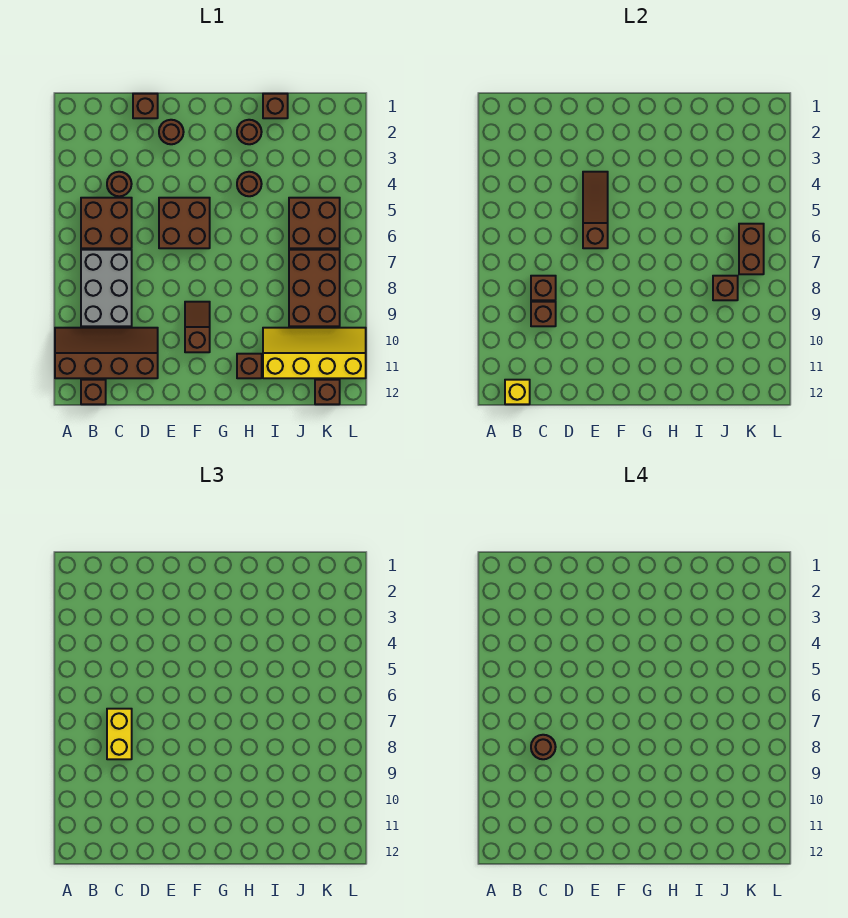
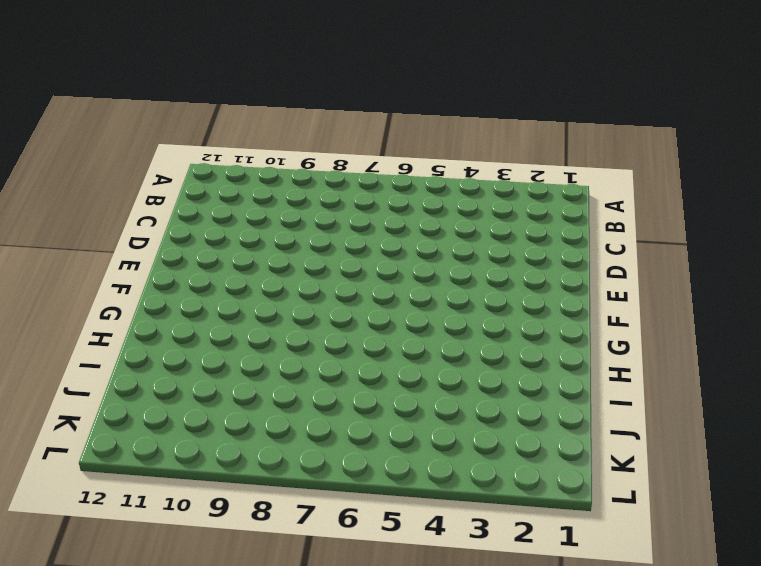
none -> brown slope A10:D11 level 1 top 11
none -> brown brick B5:C6 level 1
none -> grey brick B7:C9 level 1

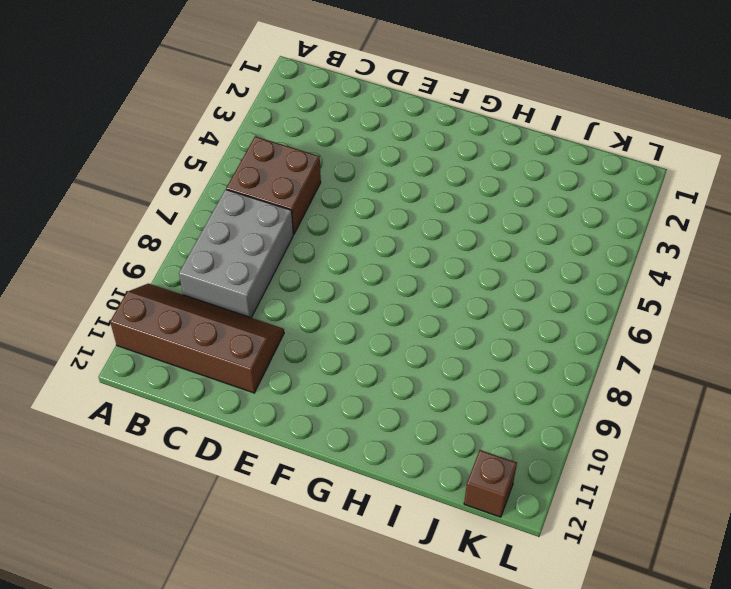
none -> brown brick B12 level 1
none -> brown round brick C4 level 1
none -> brown brick D1 level 1

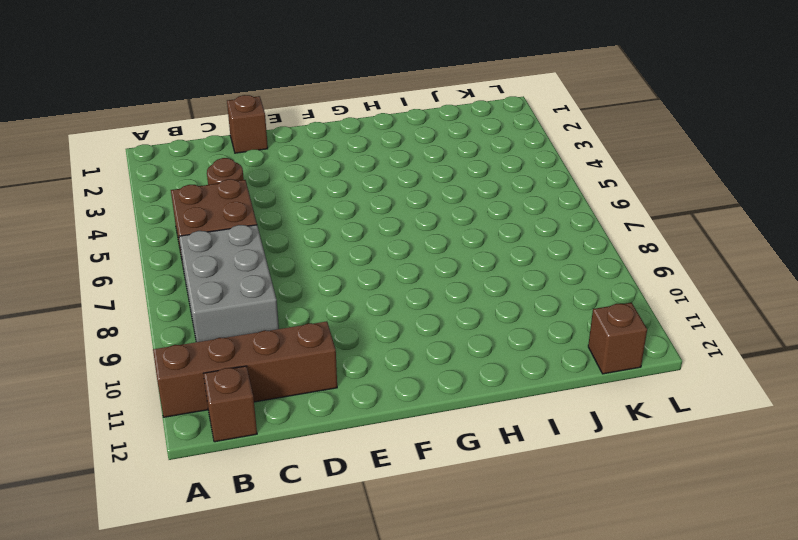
none -> brown round brick E2 level 1
none -> brown brick E5:F6 level 1
none -> brown slope F9:F10 level 1 top 10

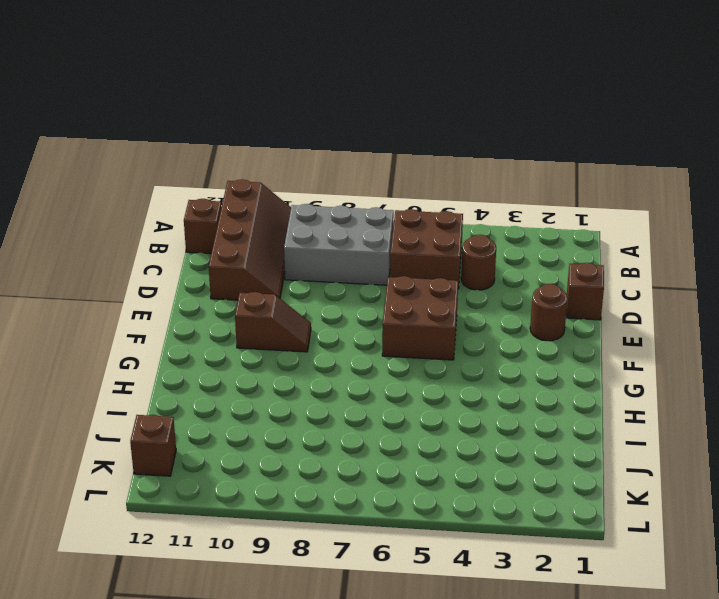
none -> brown round brick H2 level 1
none -> brown round brick H4 level 1
none -> brown brick H11 level 1

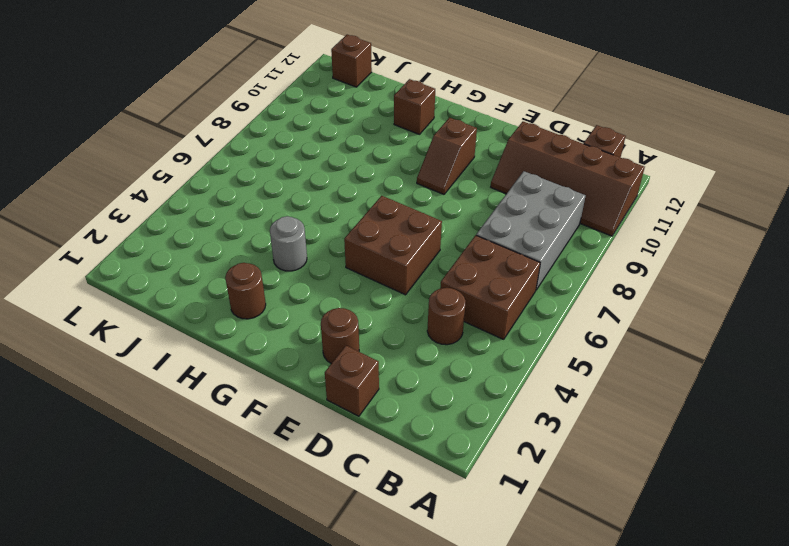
grey round brick H4 level 1 -> brown round brick H4 level 1
none -> brown brick I1 level 1
none -> yellow slope I10:L11 level 1 top 11
none -> brown brick J5:K6 level 1

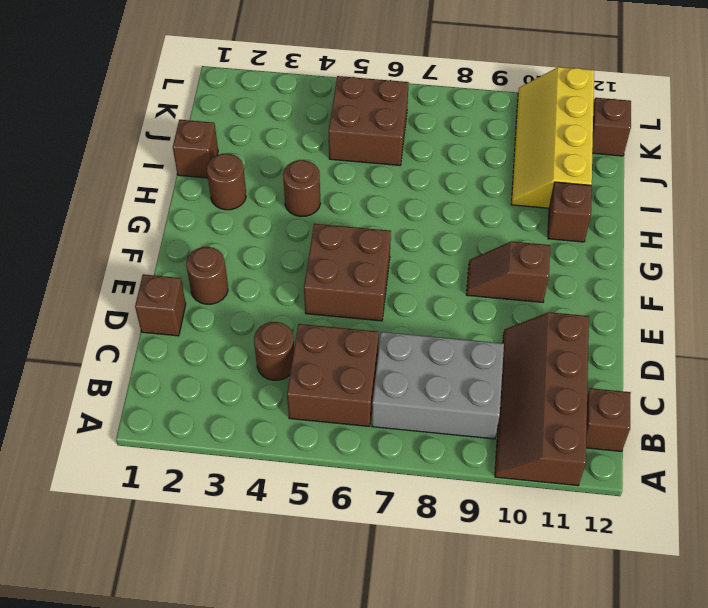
none -> brown brick J7:K9 level 1
none -> yellow brick B12 level 2
none -> brown brick C8 level 2

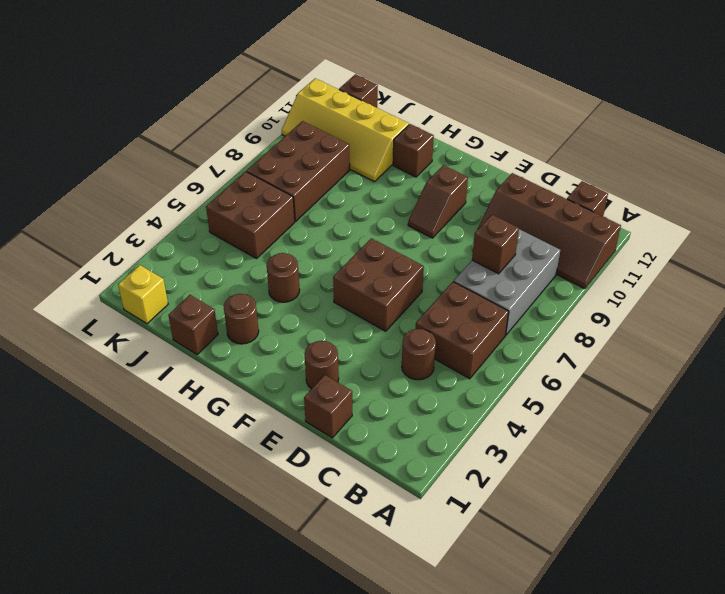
yellow brick K1 level 1 -> yellow brick B12 level 2
none -> brown brick C9 level 2
none -> brown slope E4:E6 level 2 top 6
none -> brown brick J8 level 2

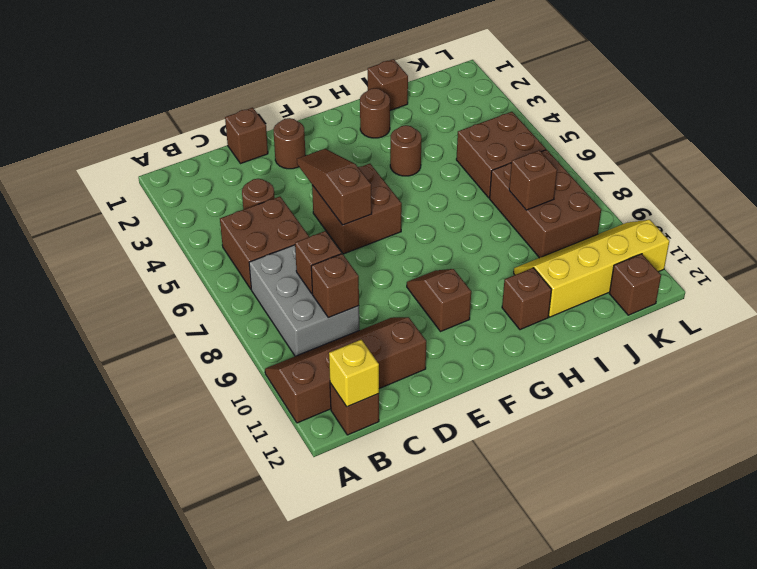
none -> brown brick K6:K7 level 2
none -> yellow brick C7:C8 level 3
none -> brown round brick C8 level 4

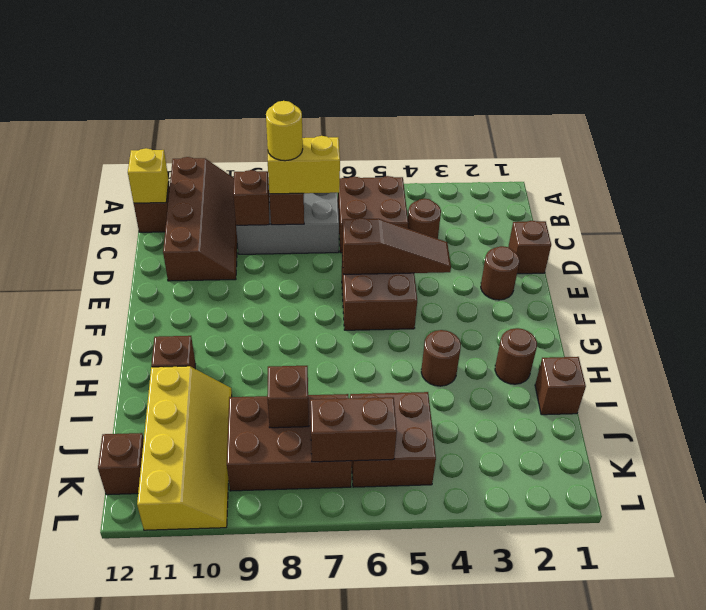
yellow round brick C8 level 4 -> brown round brick C8 level 4
none -> brown slope F9:F10 level 1 top 10

